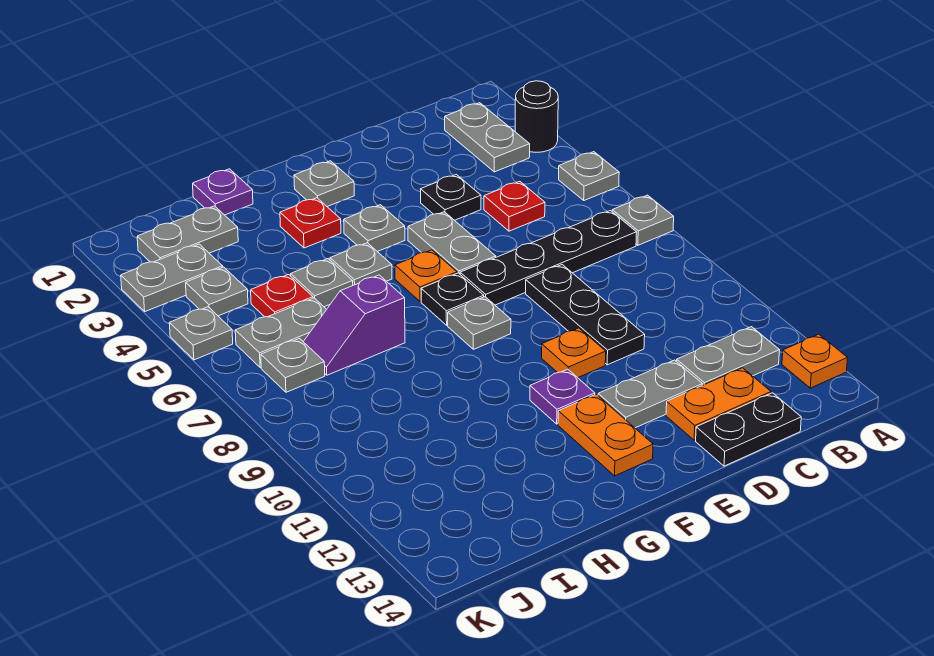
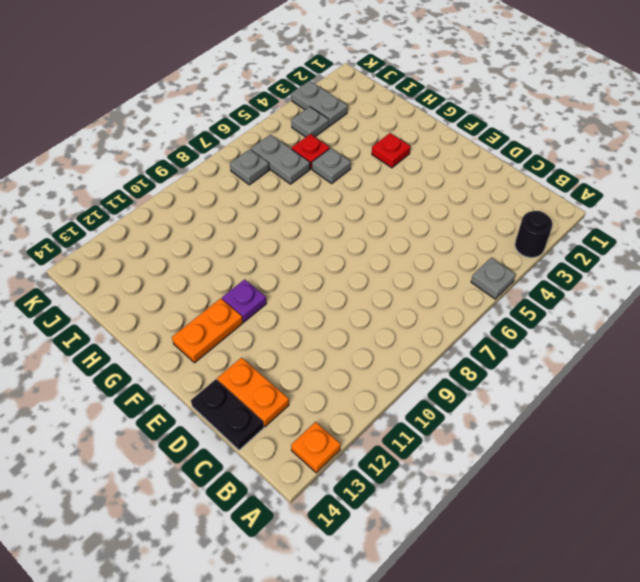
none -> grey plate A7 level 1
none -> grey plate B2:B3 level 1
none -> black plate B7:E7 level 1
none -> grey plate B12:C12 level 1

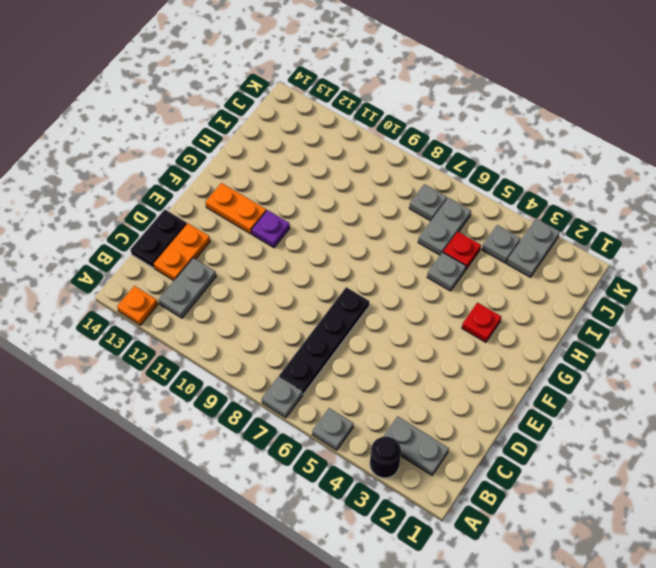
none -> red plate C5 level 1
none -> black plate D4 level 1
none -> black plate D8:D10 level 1
none -> grey plate D12:E12 level 1

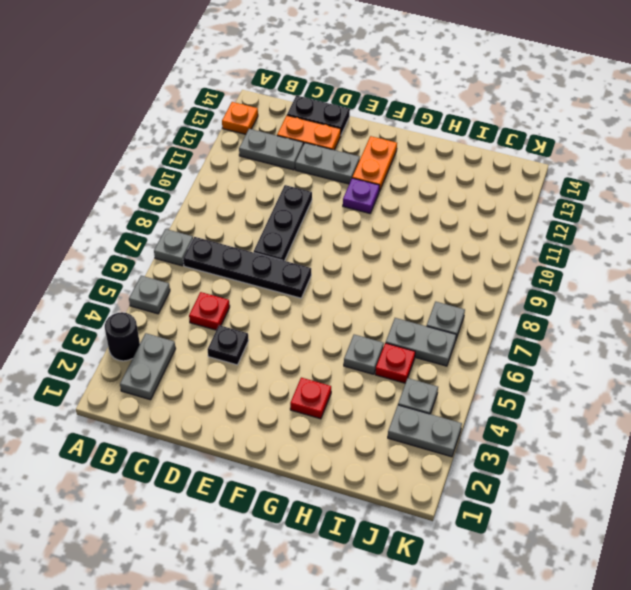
none -> grey plate E5:E6 level 1
none -> orange plate E10 level 1
none -> grey plate F2 level 1
none -> grey plate F4 level 1

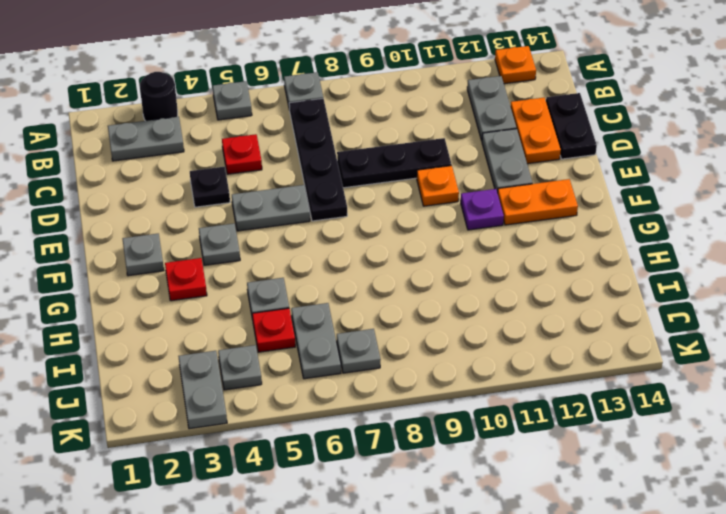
none -> orange plate F6 level 1
none -> black plate F7 level 1
none -> grey plate F8 level 1
none -> grey plate G5 level 1

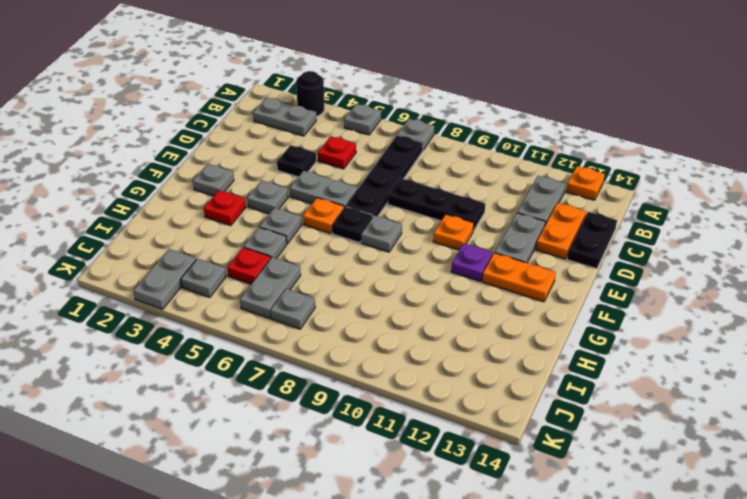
none -> purple plate H1 level 1
none -> purple slope H7:I7 level 1 top H
none -> grey plate I2:J2 level 1
none -> grey plate K5 level 1

